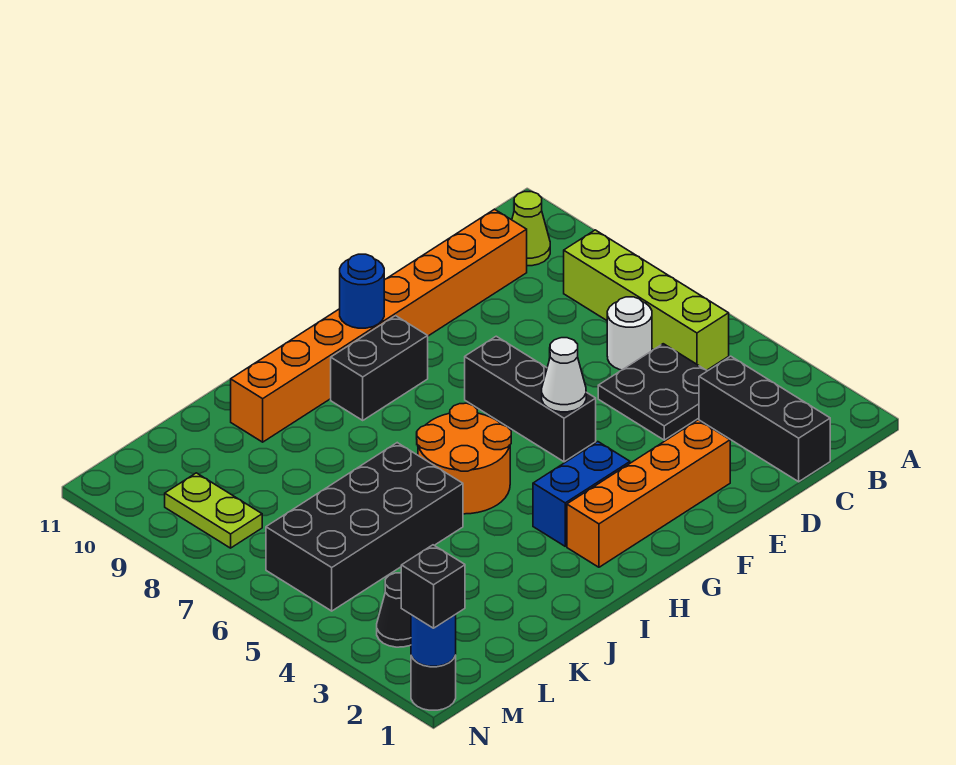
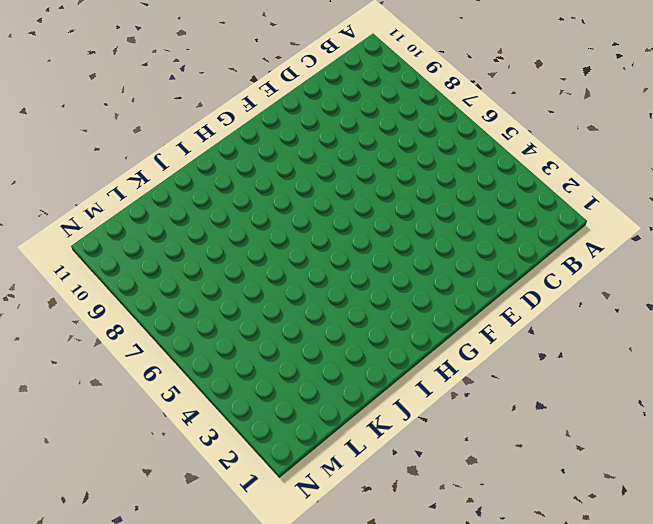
none -> lime brick B5:B8 level 1
none -> lime cone B10 level 1
none -> black brick C1:C3 level 1

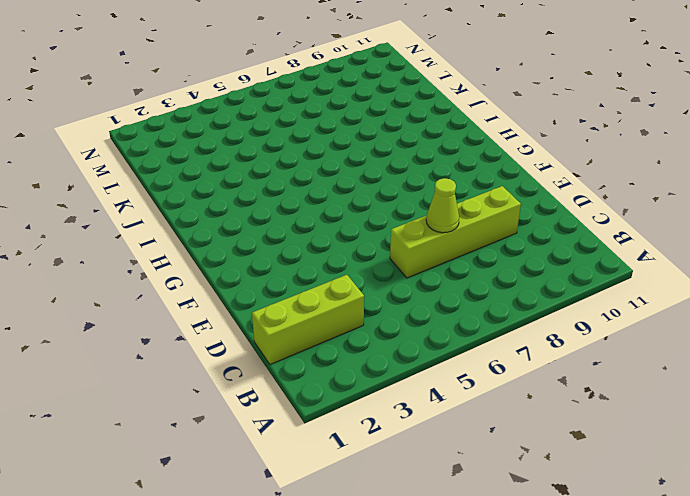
lime brick C1:C3 level 1 -> black brick C1:C3 level 1
lime brick D6:D9 level 1 -> lime brick B5:B8 level 1
lime cone D7 level 2 -> lime cone B10 level 1
none -> black plate C4:D5 level 1
none -> white round brick C6 level 1
none -> orange brick C10:J10 level 1

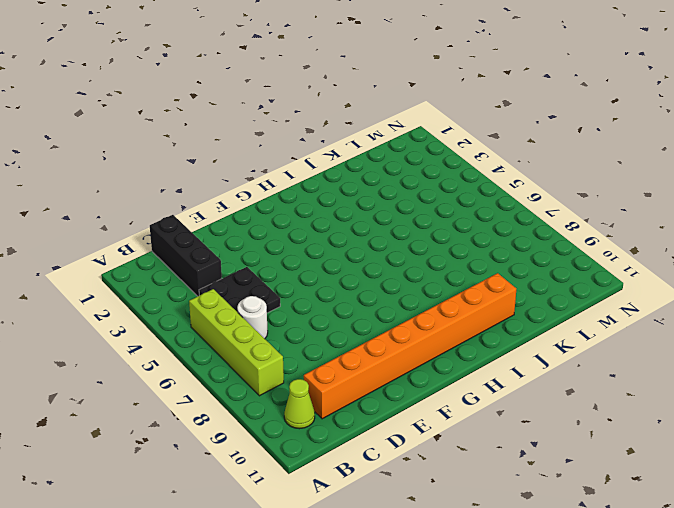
none -> orange brick E2:H2 level 1
none -> black brick F5:F7 level 1
none -> blue brick G3:H3 level 1

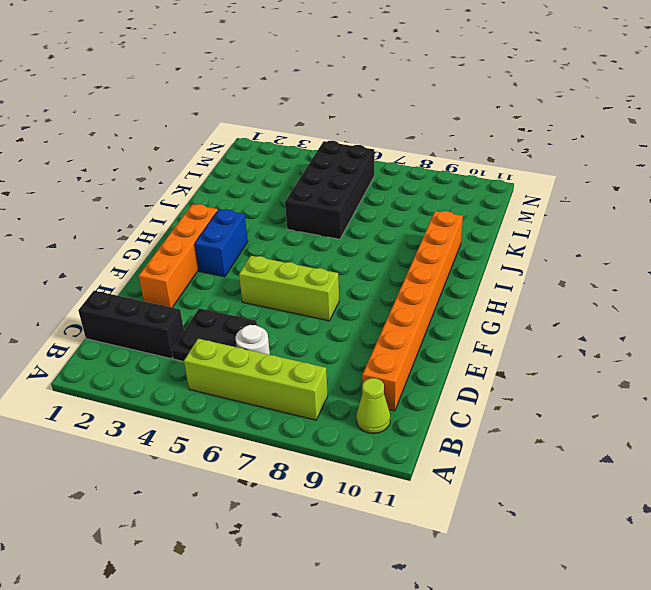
lime brick F5:F7 level 1 -> black brick F5:F7 level 1
none -> black brick G9:H9 level 1
none -> orange round brick H5:I6 level 1
none -> black cone M3 level 1

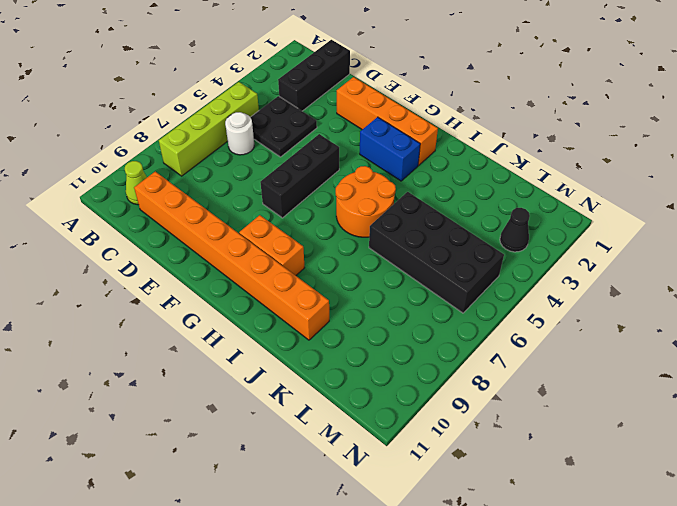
orange brick G9:H9 level 1 -> black brick G9:H9 level 1
none -> lime plate M8:M9 level 1
none -> black round brick N1 level 1
none -> white cone F5 level 2

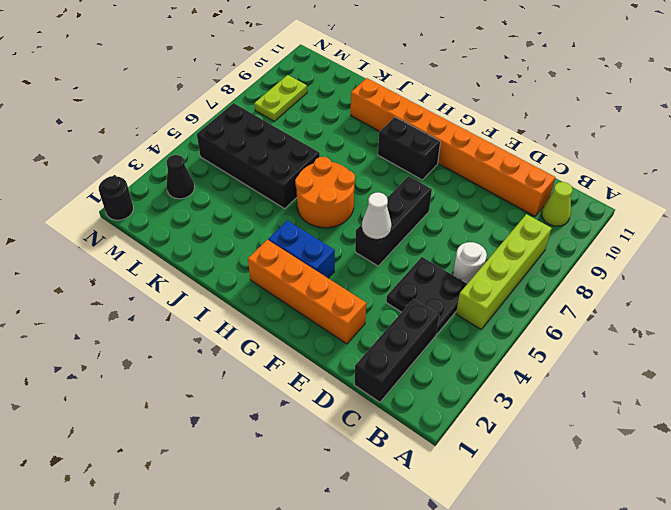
none -> blue round brick G10 level 2
none -> blue round brick N1 level 2
none -> black brick N1 level 3

